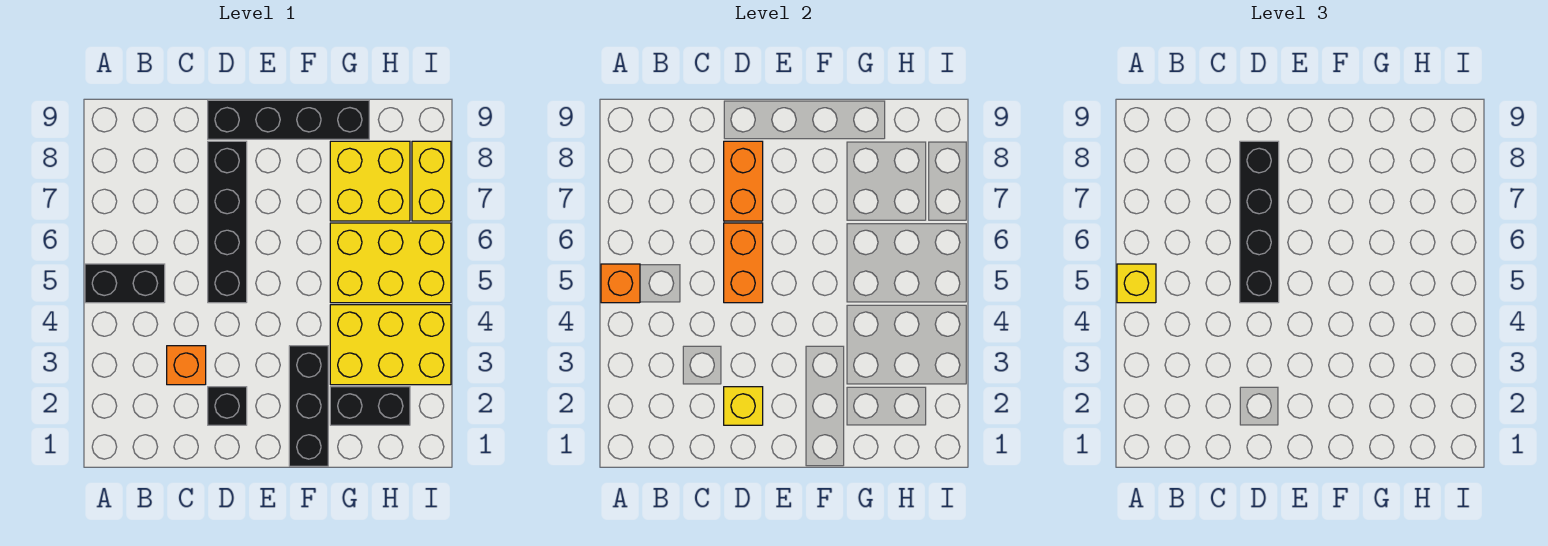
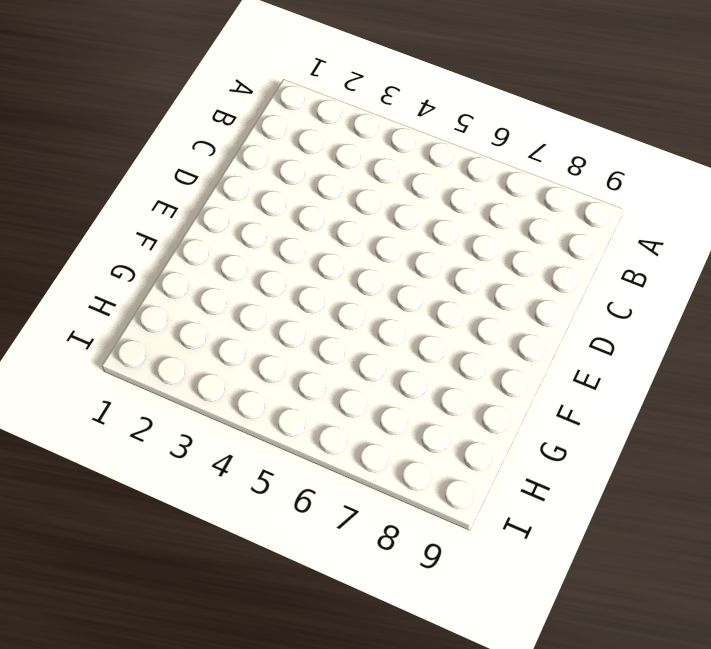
none -> black brick A5:B5 level 1
none -> orange brick C3 level 1
none -> black brick D2 level 1

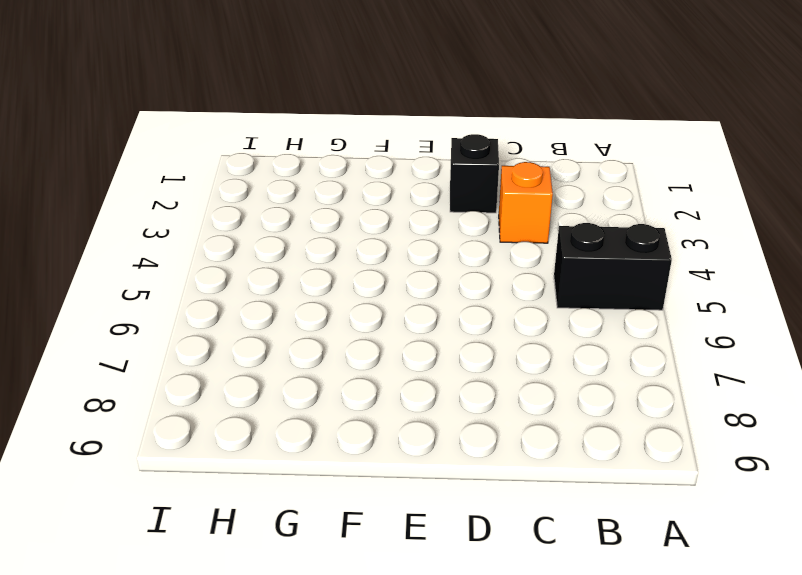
none -> black brick D5:D8 level 1
none -> black brick D9:G9 level 1
none -> black brick F1:F3 level 1

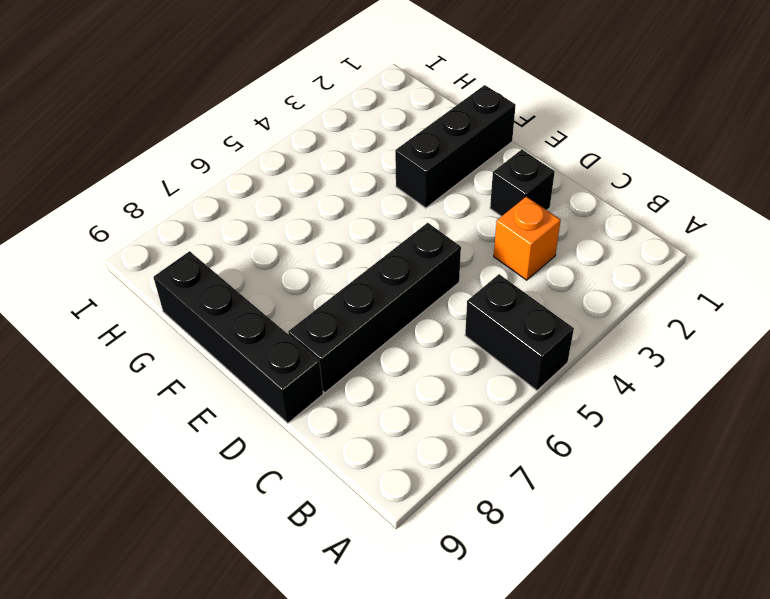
none -> black brick G2:H2 level 1
none -> yellow brick G3:I4 level 1
none -> yellow brick G5:I6 level 1

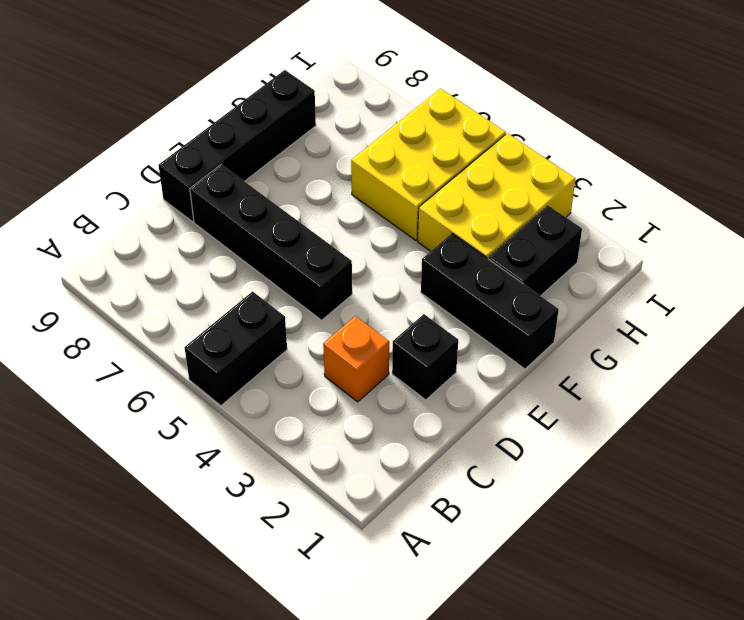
none -> yellow brick G7:H8 level 1
none -> yellow brick I7:I8 level 1
none -> orange brick A5 level 2

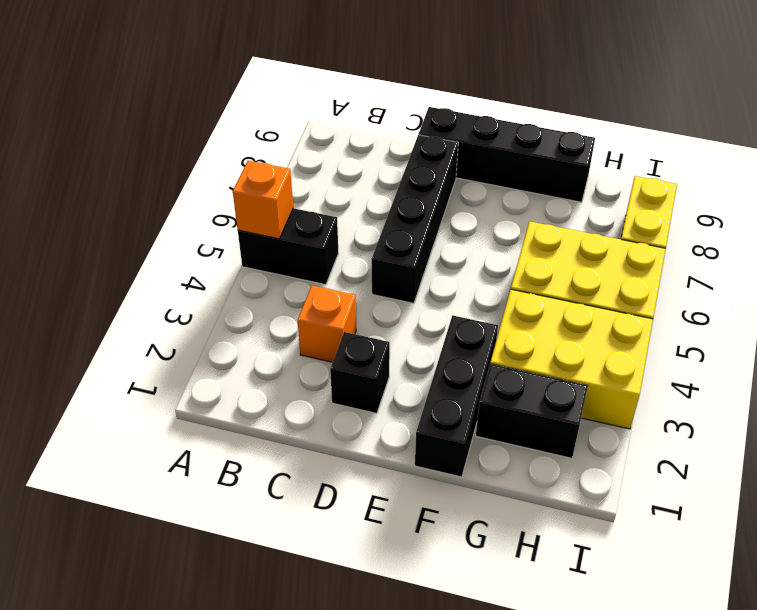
none -> yellow brick G7:H8 level 1
none -> yellow brick D2 level 2
none -> orange brick D5:D6 level 2

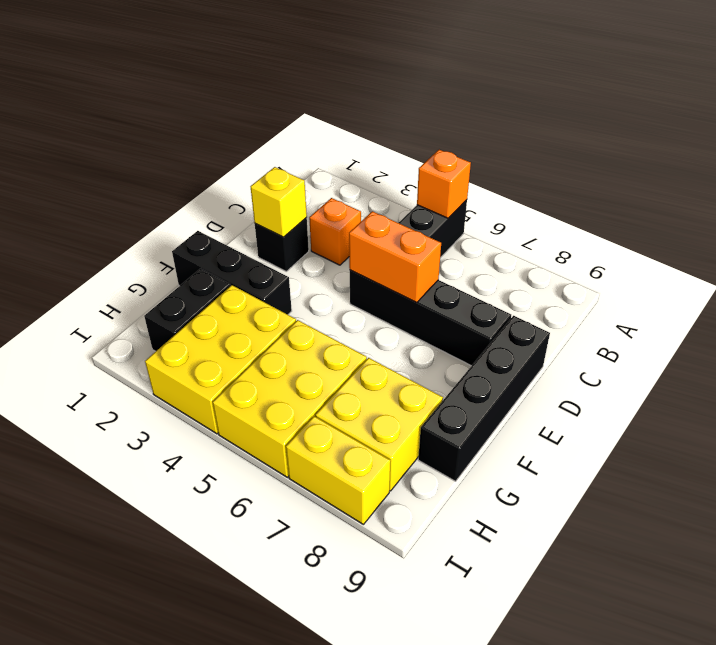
none -> orange brick D7:D8 level 2
none -> yellow brick A5 level 3
none -> black brick D5:D8 level 3

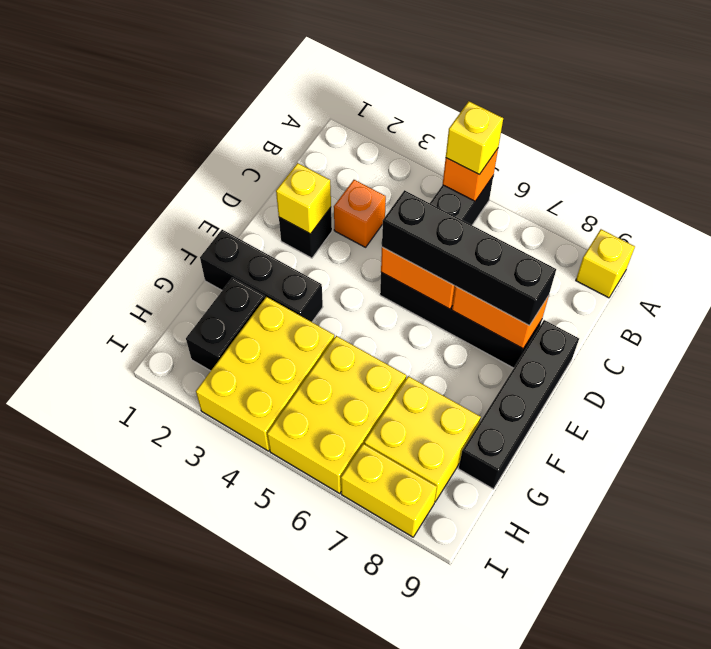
yellow brick A9 level 1 -> none

